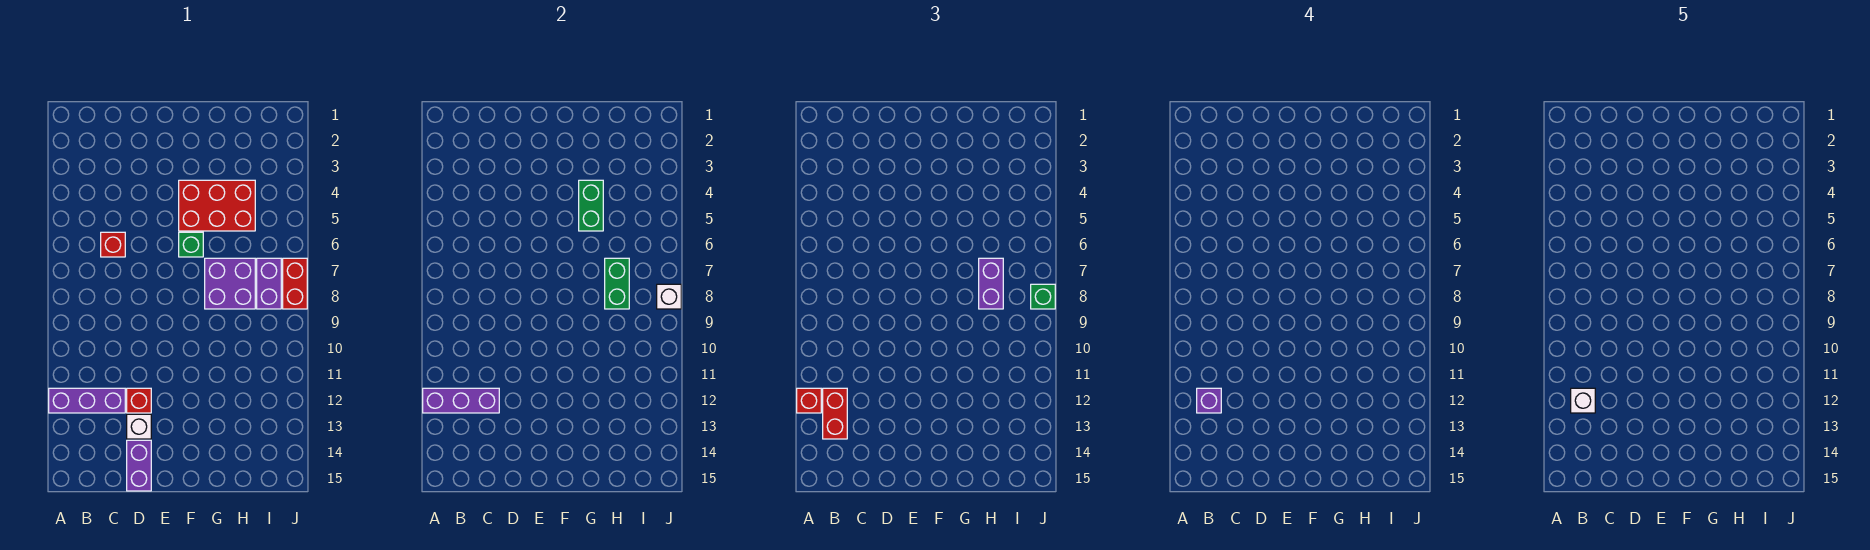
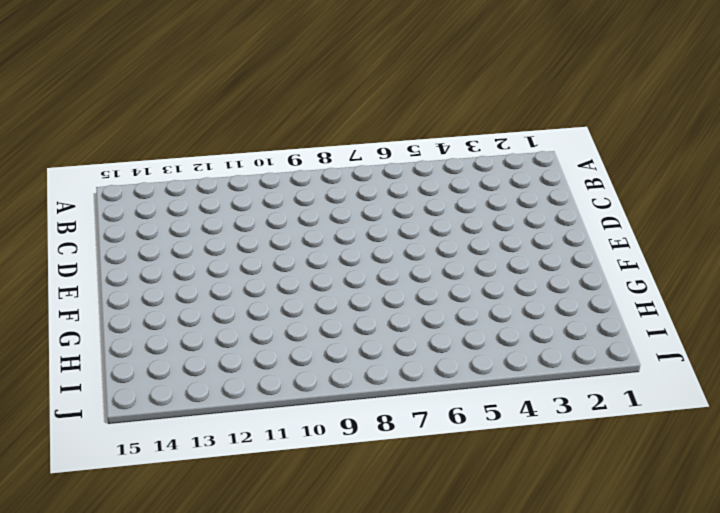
none -> purple brick A12:C12 level 1
none -> red brick C6 level 1
none -> red brick D12 level 1

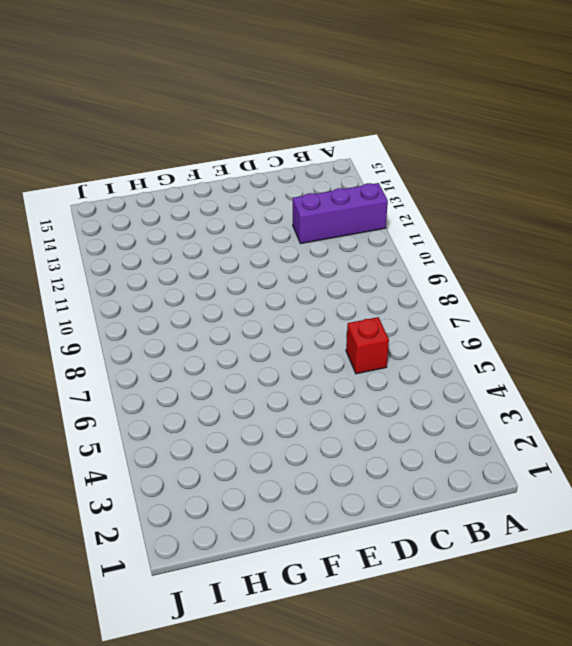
none -> red brick D12 level 1
none -> white brick D13 level 1
none -> purple brick D14:D15 level 1

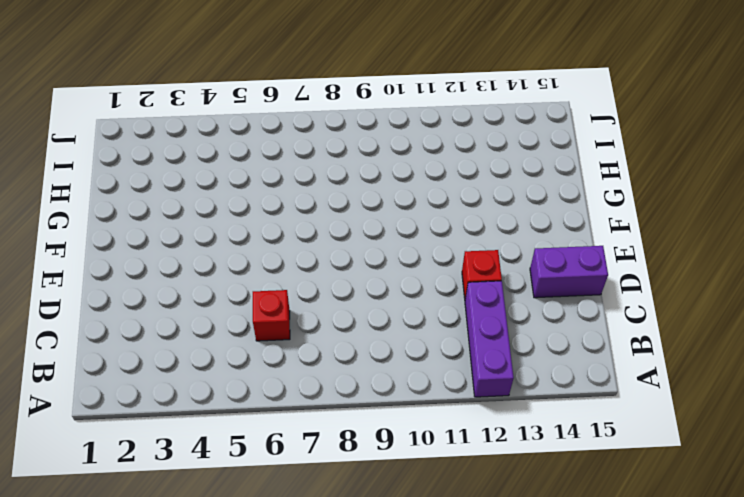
none -> white brick D13 level 1
none -> red brick F4:H5 level 1
none -> green brick F6 level 1

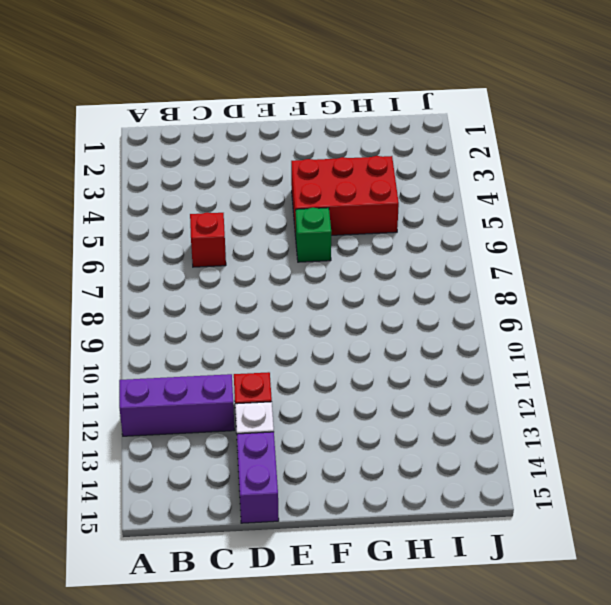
none -> purple brick G7:H8 level 1
none -> purple brick I7:I8 level 1
none -> red brick J7:J8 level 1

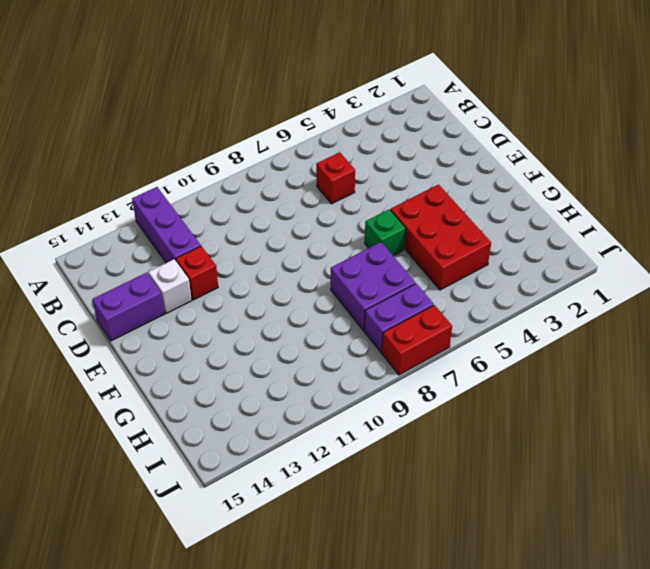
none -> purple brick A12:C12 level 2
none -> green brick G4:G5 level 2
none -> green brick H7:H8 level 2

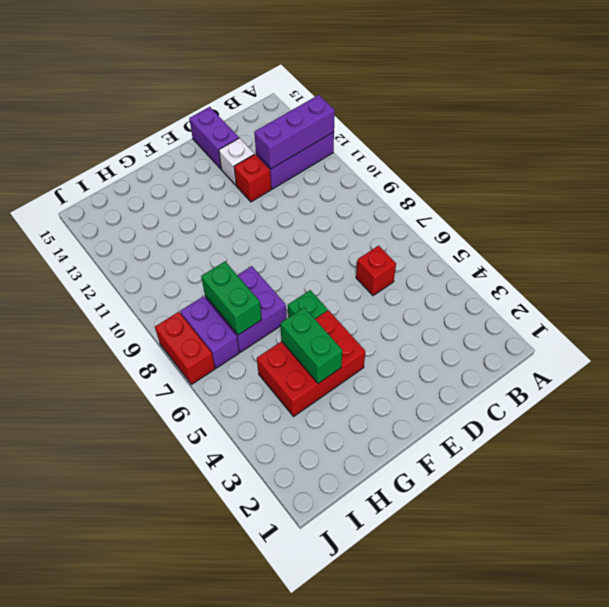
none -> white brick J8 level 2
none -> red brick A12 level 3
none -> red brick B12:B13 level 3

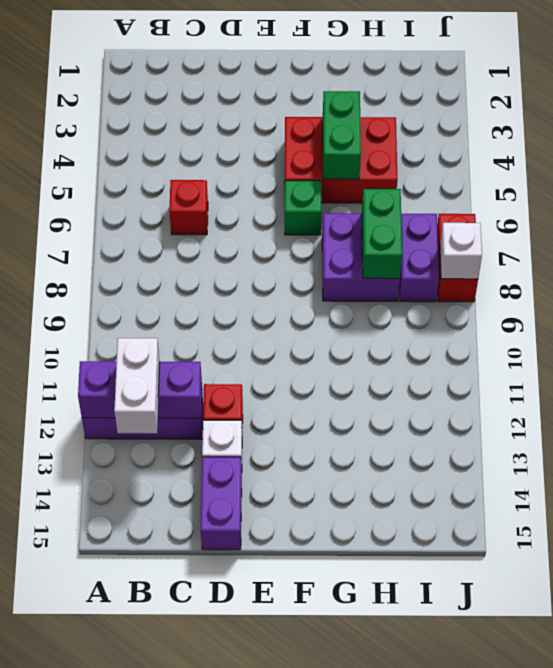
white brick B12:B13 level 3 -> red brick B12:B13 level 3
none -> red brick A12 level 3
none -> purple brick H7:H8 level 3
none -> green brick J8 level 3

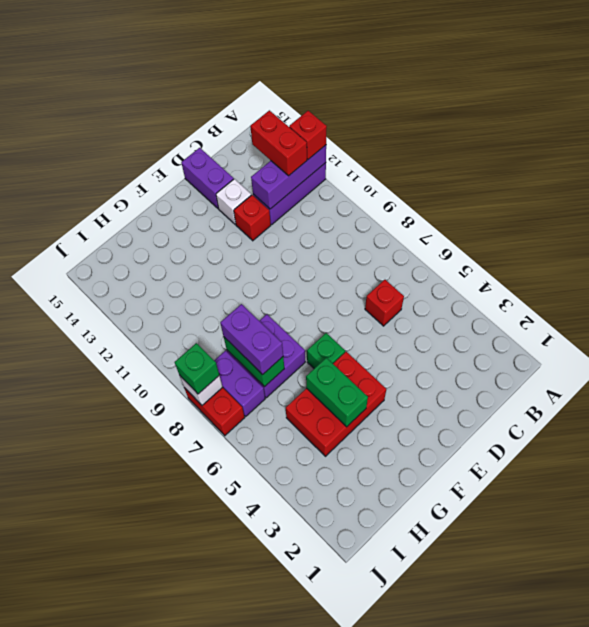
none -> purple brick B12 level 4
none -> white brick B12 level 5

